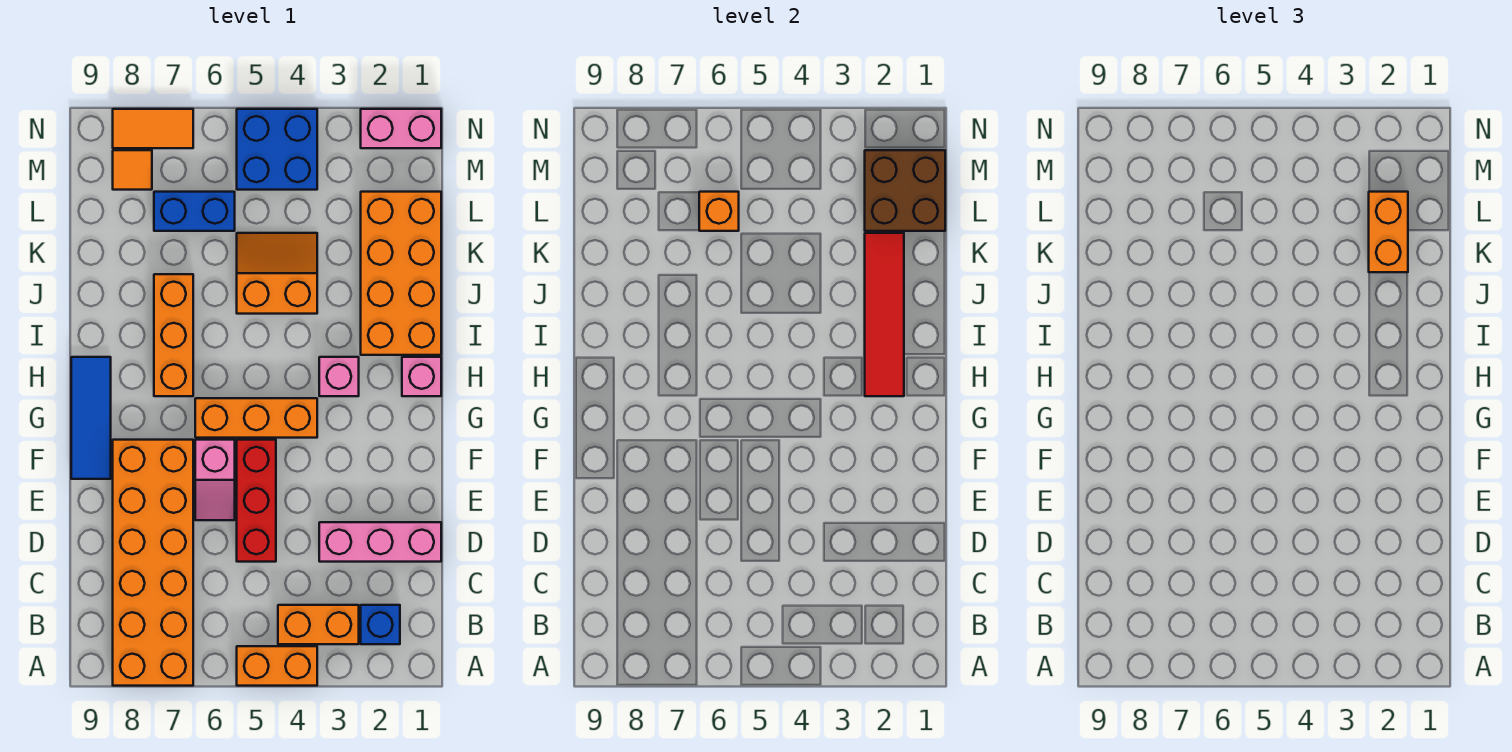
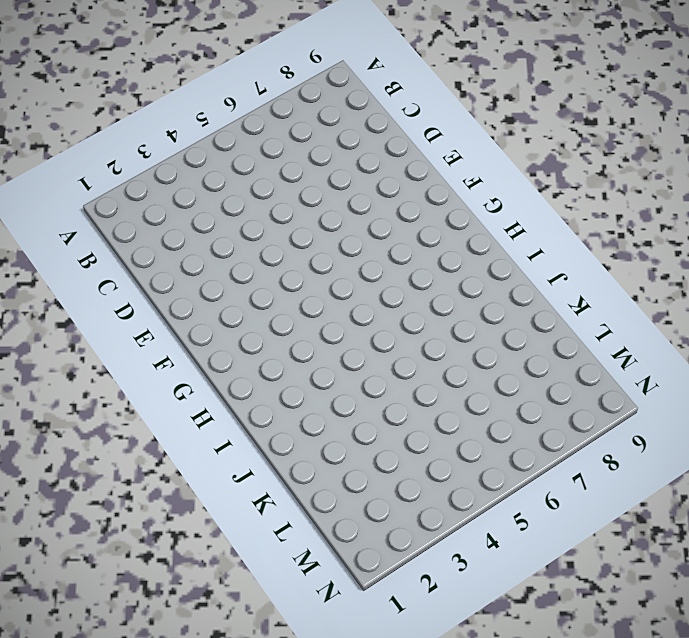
none -> orange brick A4:A5 level 1
none -> orange brick A7:F8 level 1
none -> blue brick B2 level 1

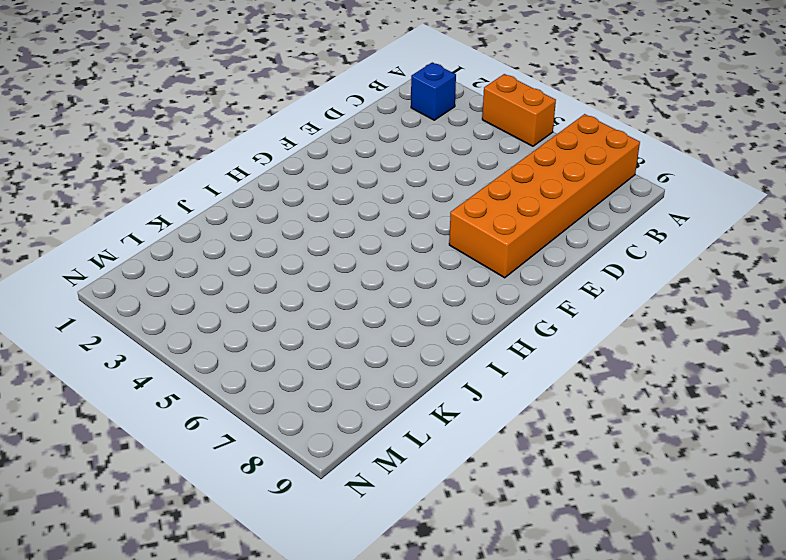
none -> orange brick B3:B4 level 1
none -> pink brick D1:D3 level 1
none -> red brick D5:F5 level 1

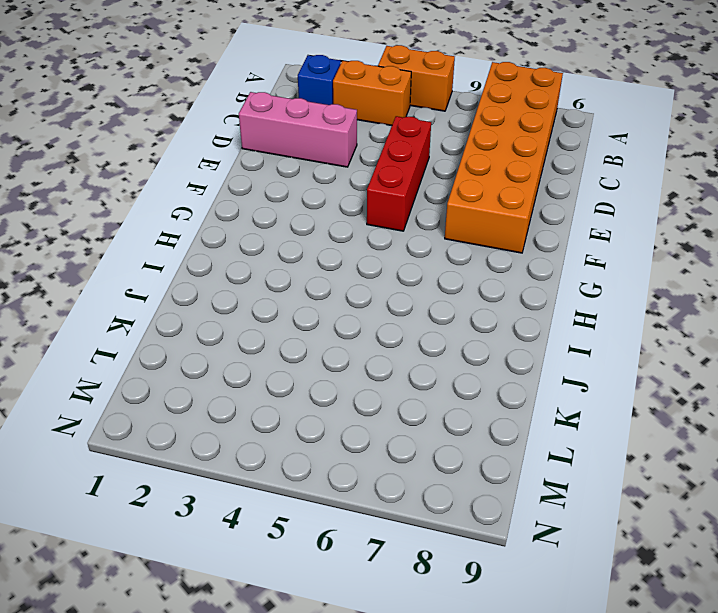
none -> pink slope E6:F6 level 1 top F
none -> blue tile F9:H9 level 1
none -> orange brick G4:G6 level 1

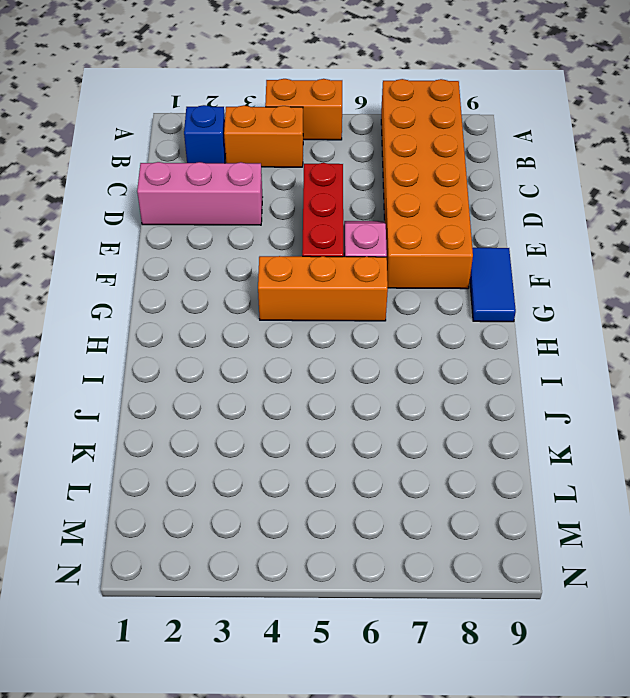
blue tile F9:G9 level 1 -> blue tile F9:H9 level 1
none -> pink brick H1 level 1
none -> pink brick H3 level 1
none -> orange brick H7:J7 level 1

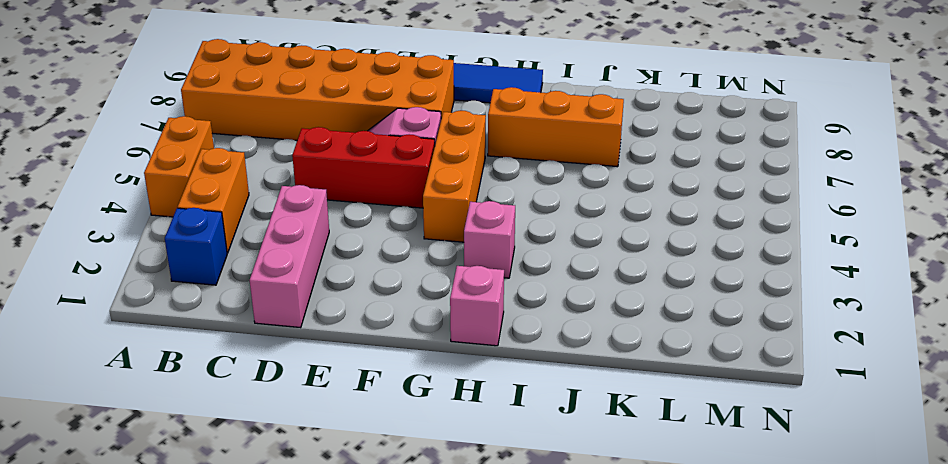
none -> orange brick I1:L2 level 1
none -> orange slope J4:K5 level 1 top J
none -> blue brick L6:L7 level 1

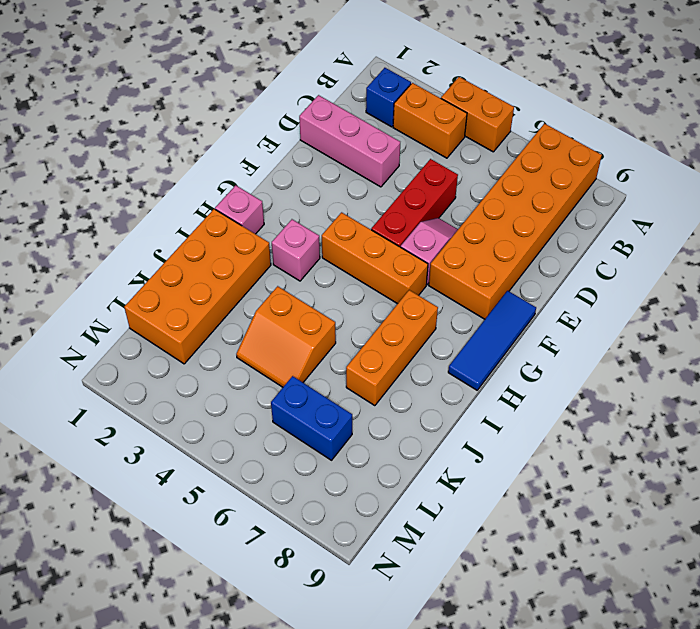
none -> blue brick M4:N5 level 1
none -> orange tile M8 level 1
none -> pink brick N1:N2 level 1

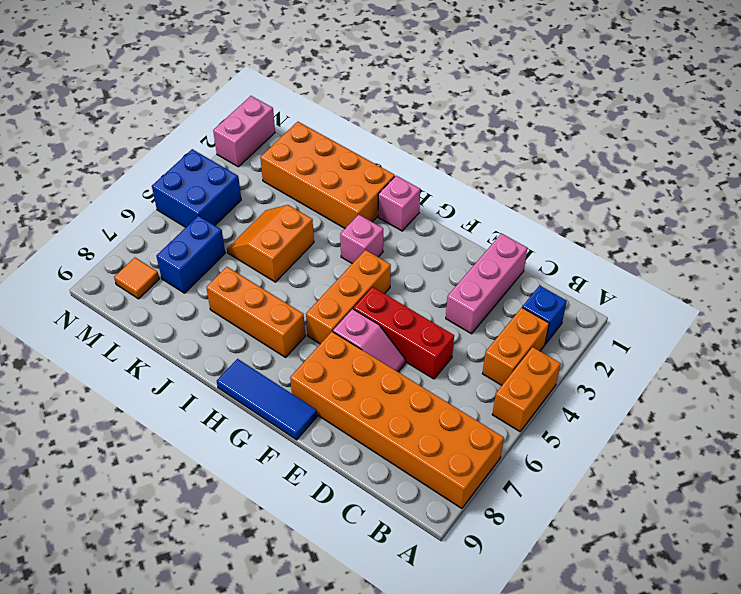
none -> orange tile N7:N8 level 1
none -> red tile H2:K2 level 2
none -> brown brick L1:M2 level 2

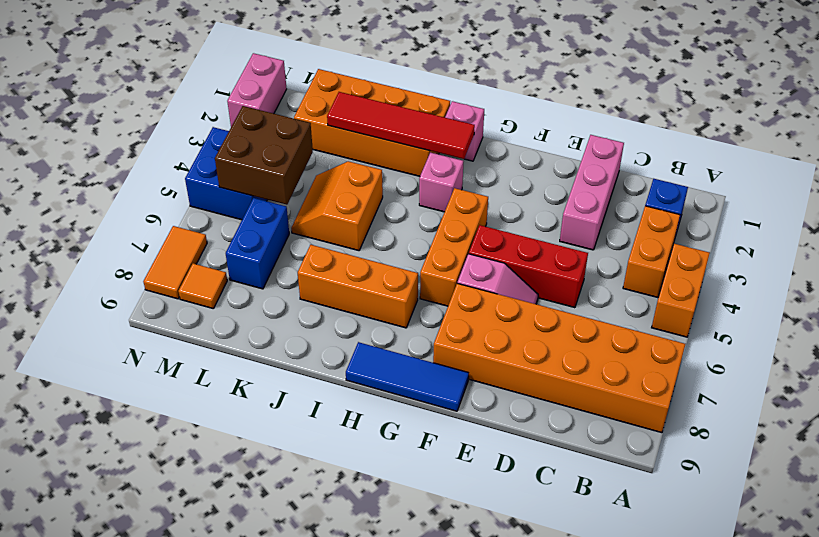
brown brick L4:M5 level 2 -> brown brick L1:M2 level 2
none -> orange brick L6 level 2
none -> orange brick K2:L2 level 3

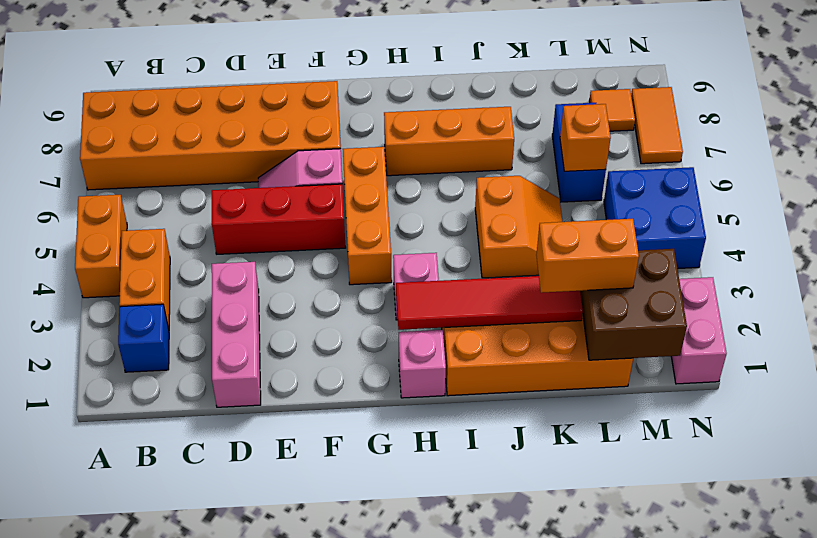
none -> blue tile F9:H9 level 1

